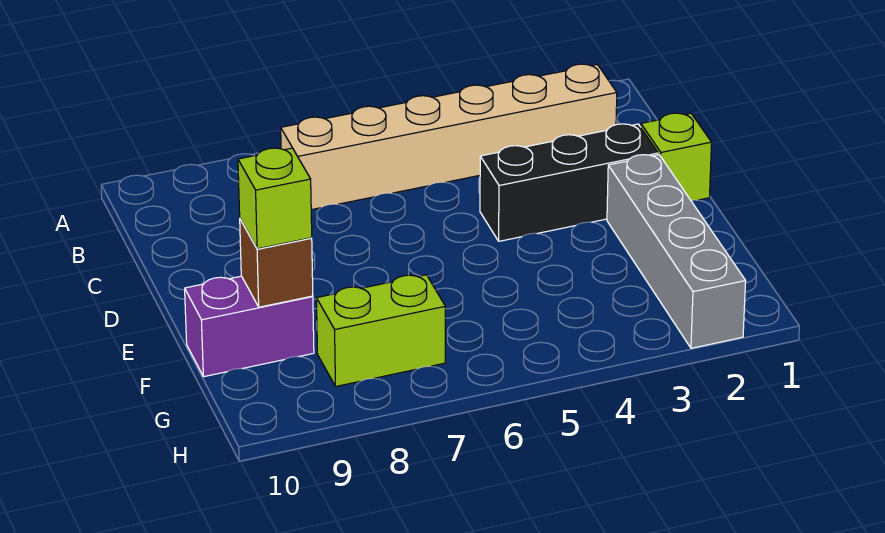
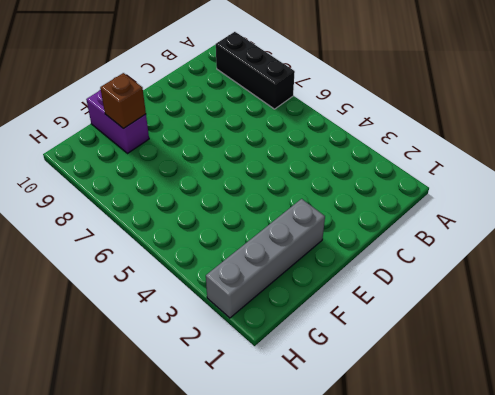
black brick A7:A9 level 1 -> black brick D2:D4 level 1
none -> tan brick B2:B7 level 1
none -> lime brick D1 level 1

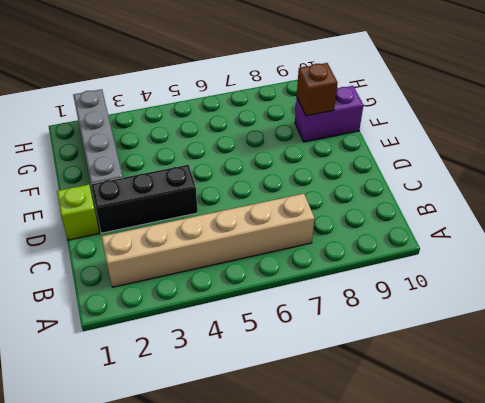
none -> lime brick G7:G8 level 1
none -> lime brick F9 level 3

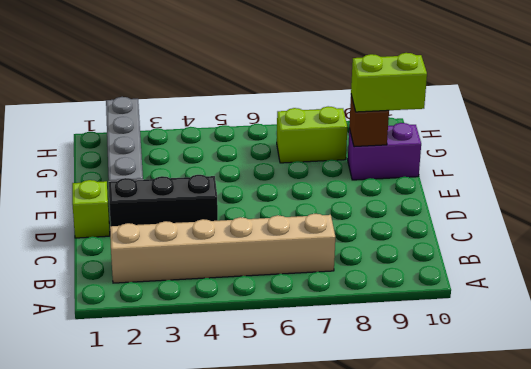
lime brick F9:F10 level 3 -> lime brick F9 level 3

